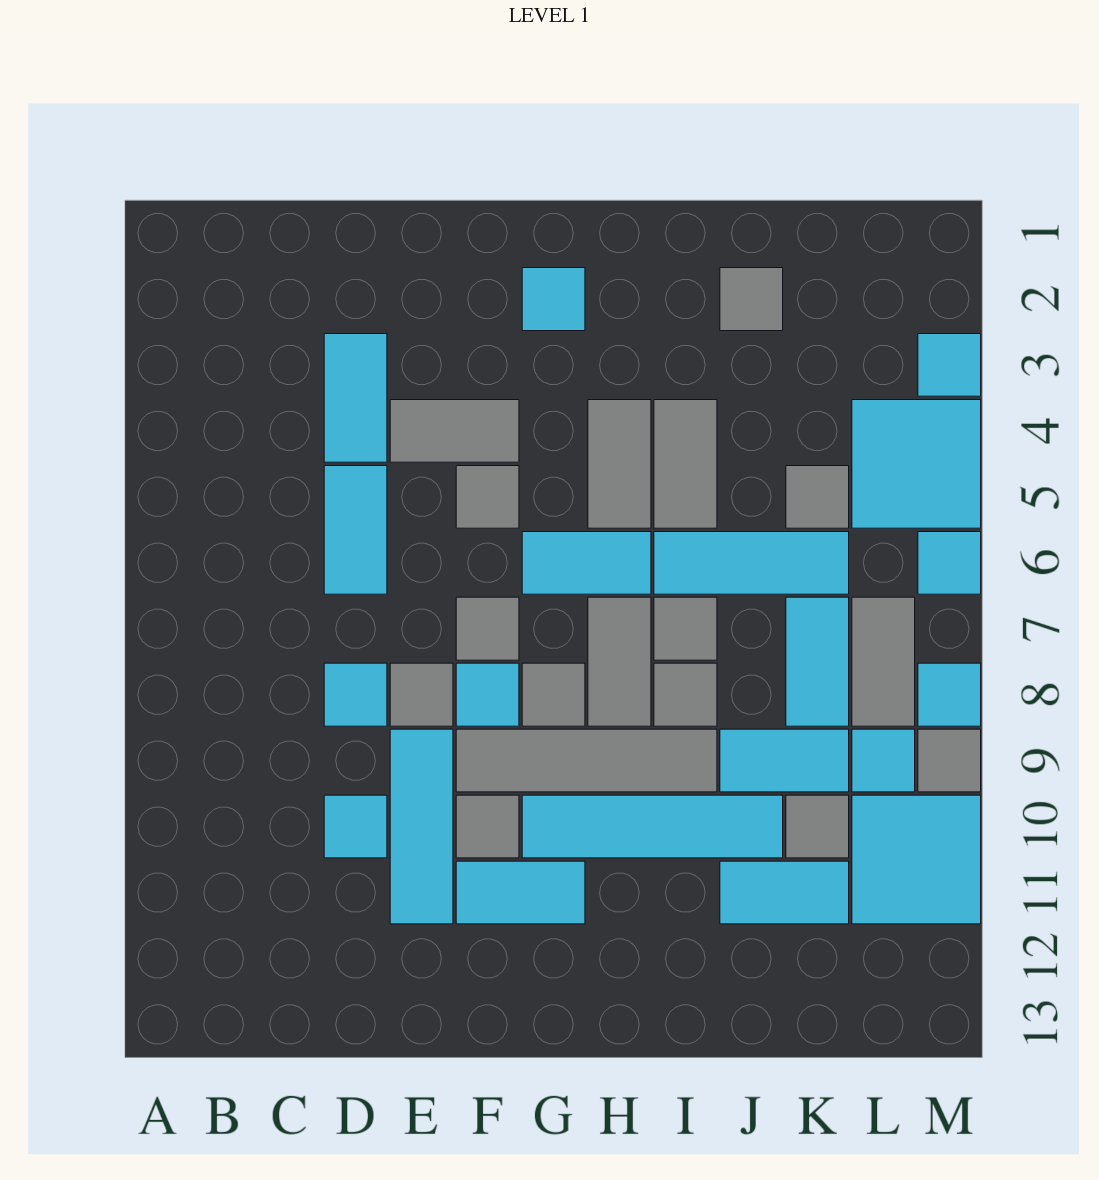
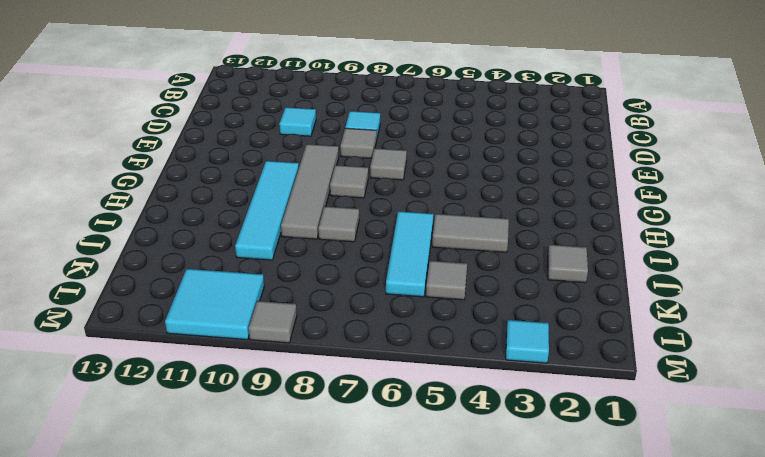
none -> cyan tile D3:D4 level 1
none -> cyan tile D5:D6 level 1
none -> grey tile E4:F4 level 1
none -> cyan tile E9:E11 level 1

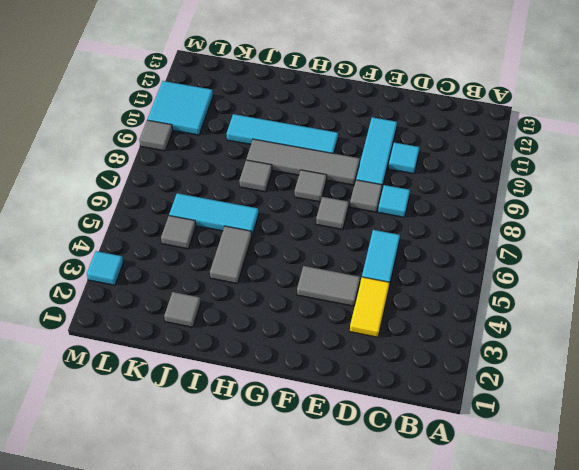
yellow tile D3:D4 level 1 -> cyan tile D3:D4 level 1
none -> grey tile F5 level 1
none -> cyan tile F8 level 1
none -> grey tile F10 level 1
none -> cyan tile F11:G11 level 1

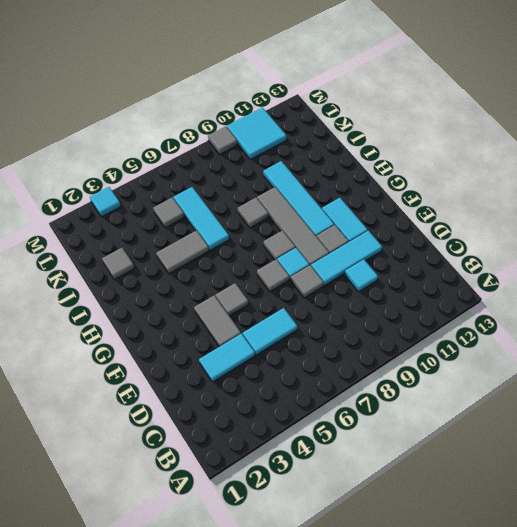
none -> cyan tile D8 level 1
none -> cyan tile G2 level 1
none -> cyan tile G6:H6 level 1
none -> grey tile H4:H5 level 1

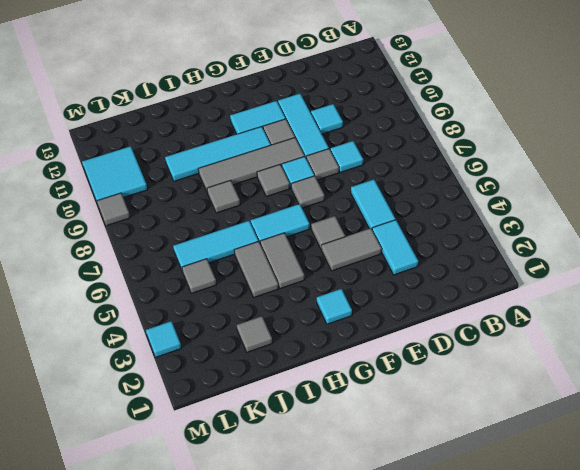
none -> grey tile H7:H8 level 1
none -> grey tile I7 level 1
none -> cyan tile J9:K9 level 1
none -> cyan tile J11:K11 level 1

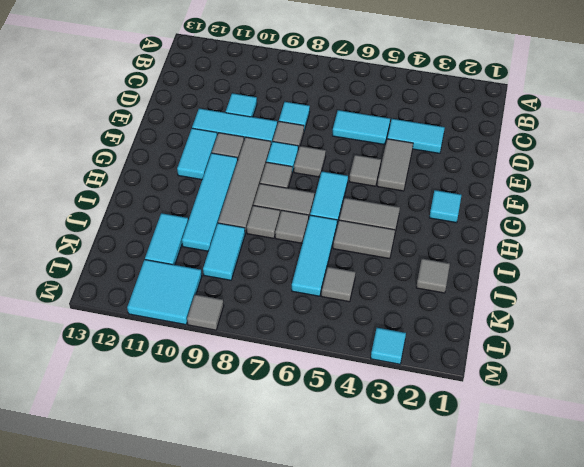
none -> cyan tile K7:K8 level 1
none -> grey tile K10 level 1
none -> cyan tile L4:M5 level 1
none -> grey tile L7:L8 level 1

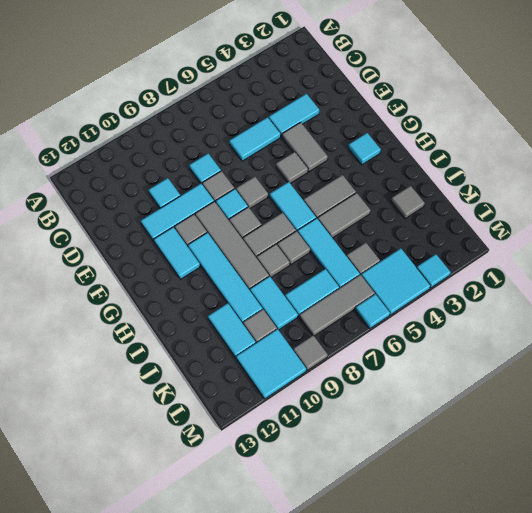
grey tile L6:L8 level 1 -> grey tile L7:L8 level 1
none -> cyan tile L9 level 1
none -> cyan tile M8 level 1

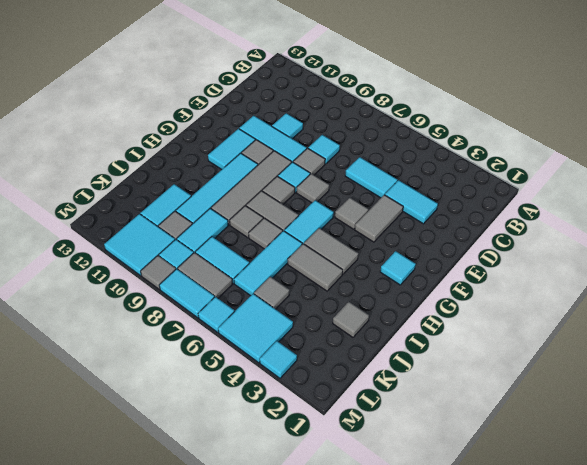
cyan tile M7:M8 level 1 -> cyan tile M8 level 1

